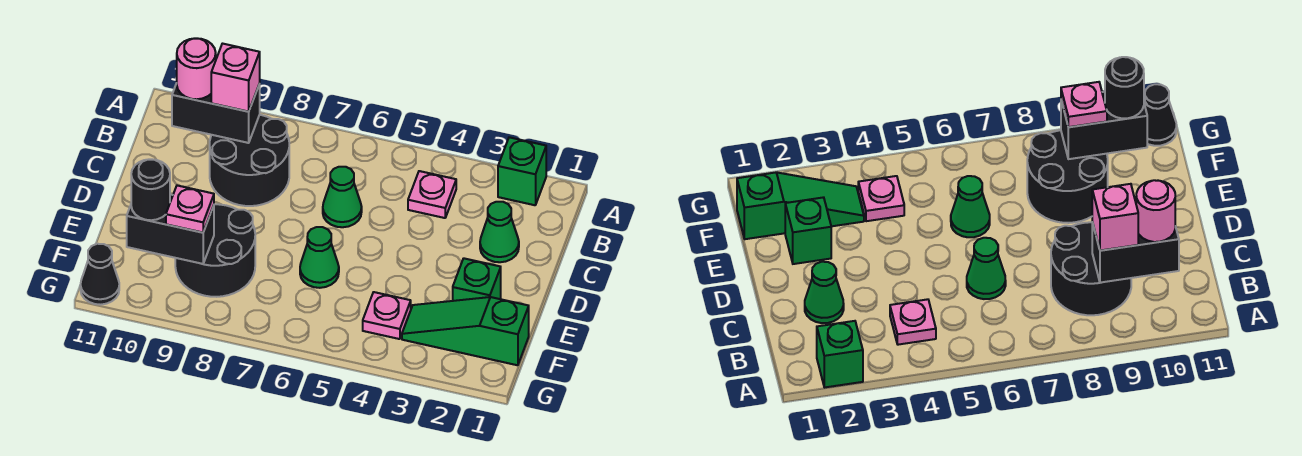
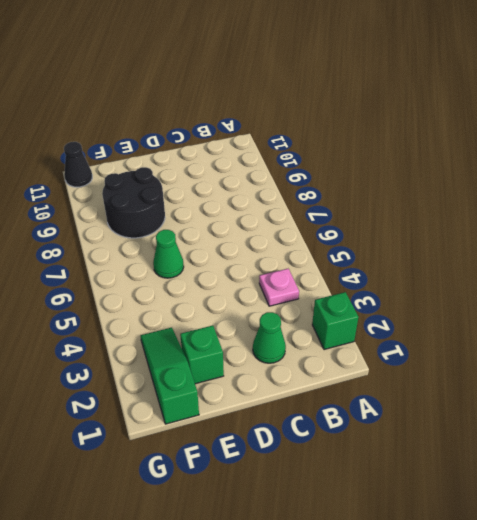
none -> black round brick B8:C9 level 1
none -> green cone C6 level 1
none -> pink plate F4 level 1

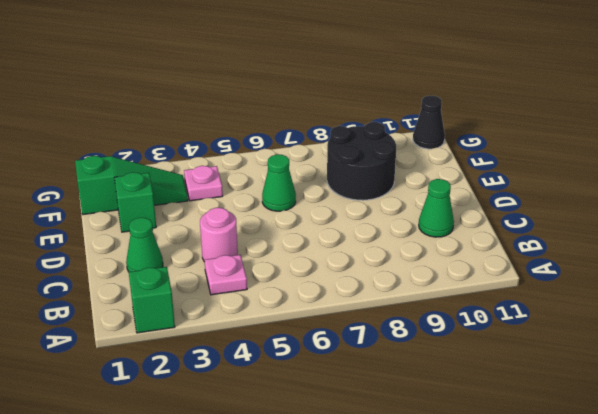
pink round brick C4 level 1 -> pink round brick B10 level 3
green cone C10 level 1 -> green cone C6 level 1
none -> black round brick B8:C9 level 1
none -> black brick B9:B10 level 2
none -> black brick F9:F10 level 2

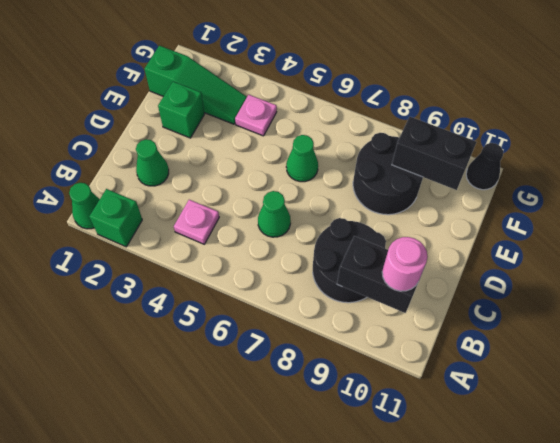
green cone A1 level 1 -> none
none -> pink brick B9 level 3
none -> pink plate F9 level 3
none -> black round brick F10 level 3

